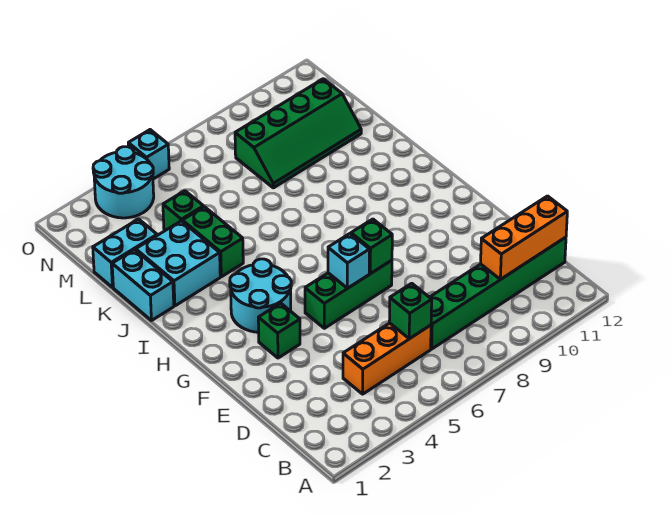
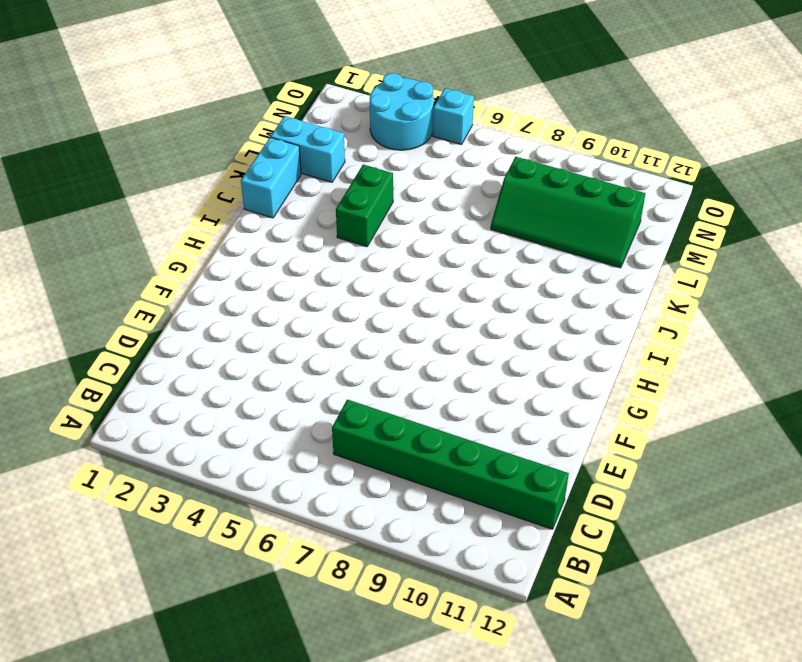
none -> orange brick C4:C6 level 1
none -> green brick F3 level 1
none -> green brick F5:F7 level 1

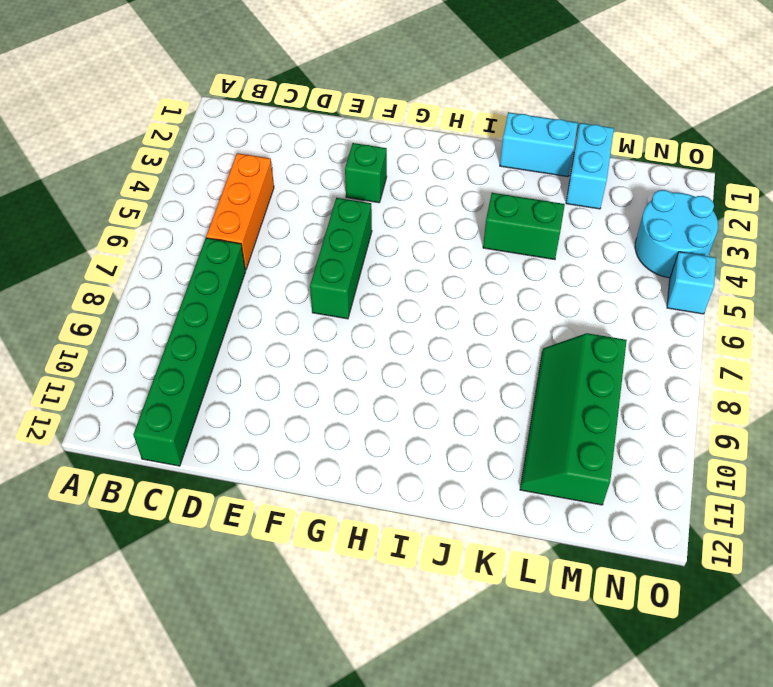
none -> cyan round brick G3:H4 level 1
none -> cyan brick J2:K3 level 1
none -> green brick L4 level 1

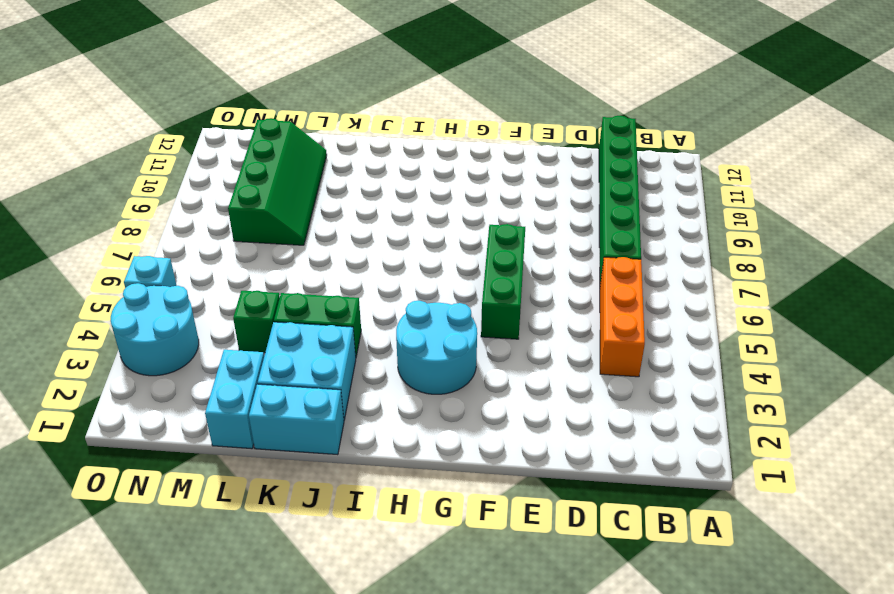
none -> green brick F3 level 1
none -> green brick C6 level 2
none -> orange brick C10:C12 level 2

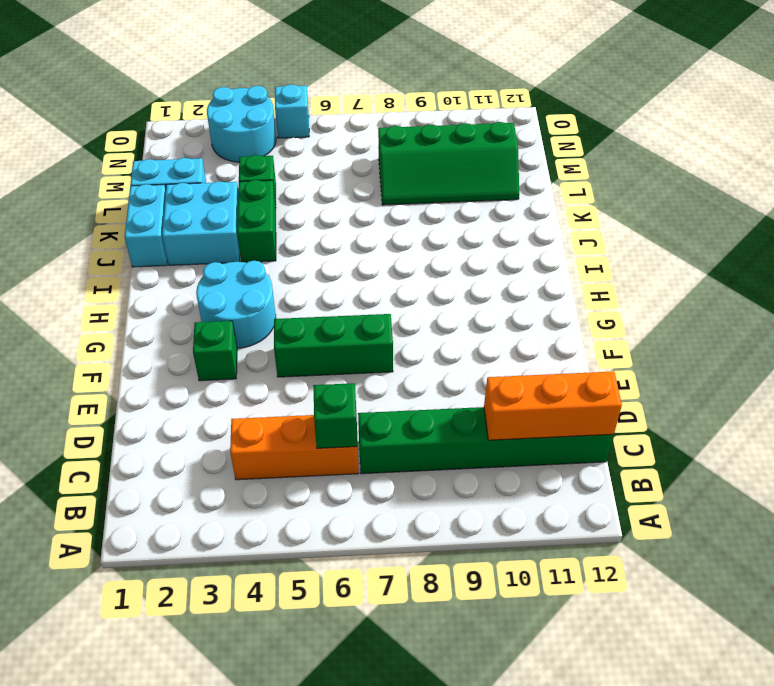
none -> cyan brick F6 level 2
none -> green brick F7 level 2

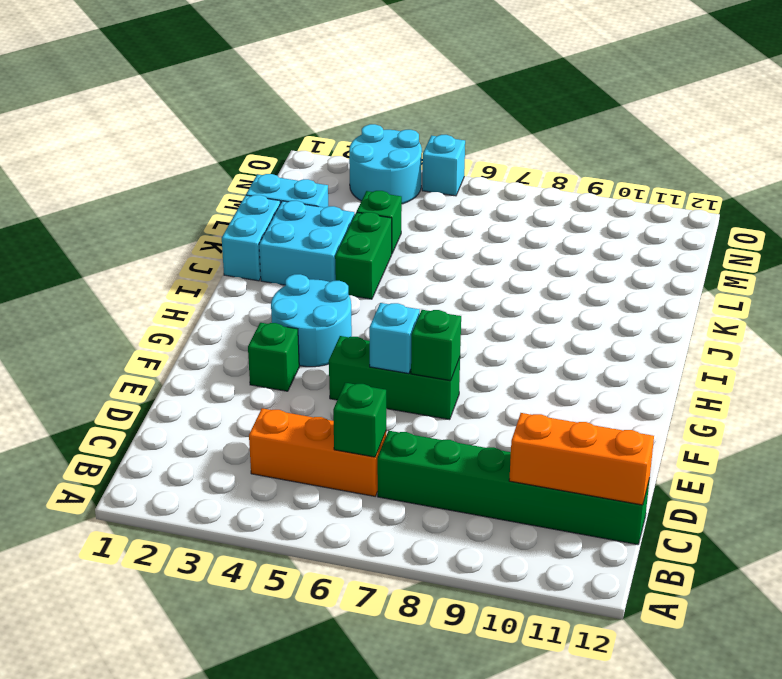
none -> green slope L8:M11 level 1 top M

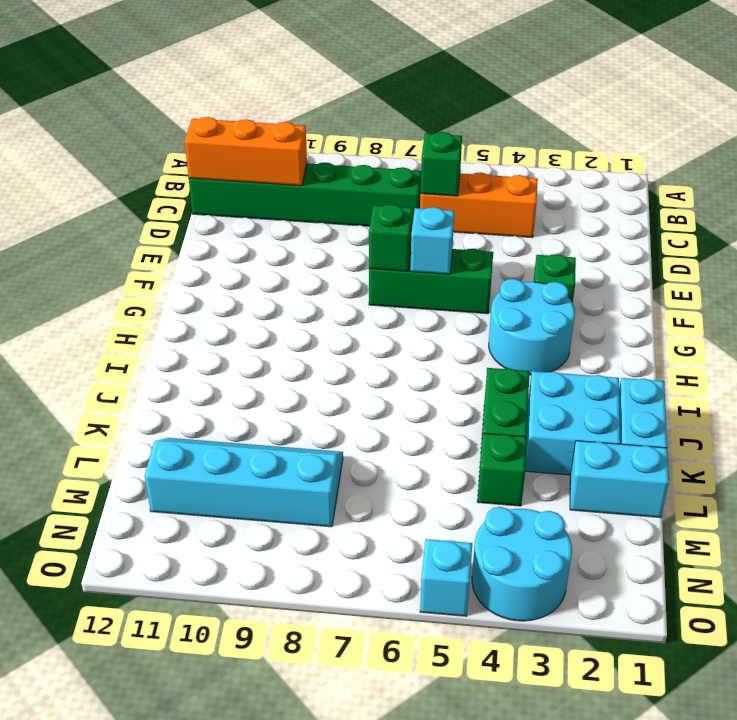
cyan slope L8:M11 level 1 top M -> green slope L8:M11 level 1 top M

